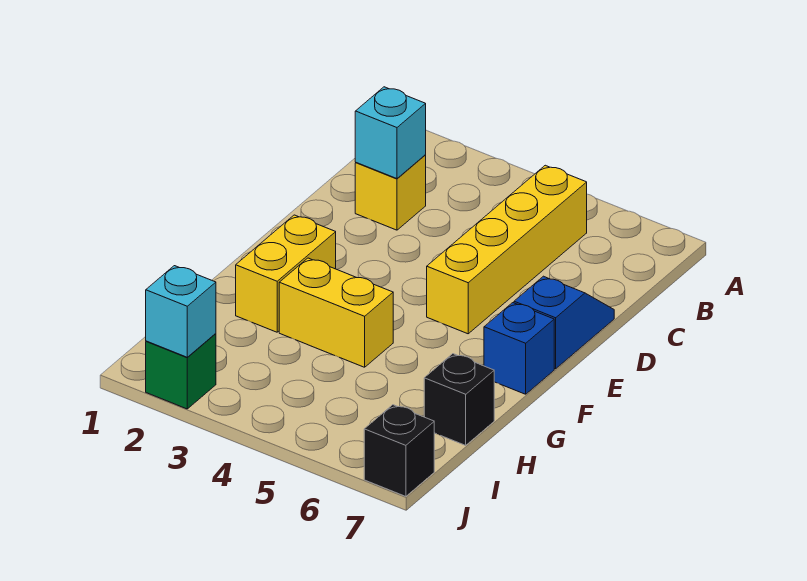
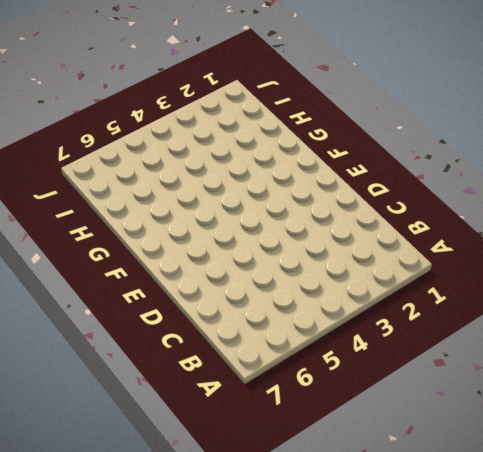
none -> yellow brick B5:E5 level 1
none -> yellow brick C2 level 1

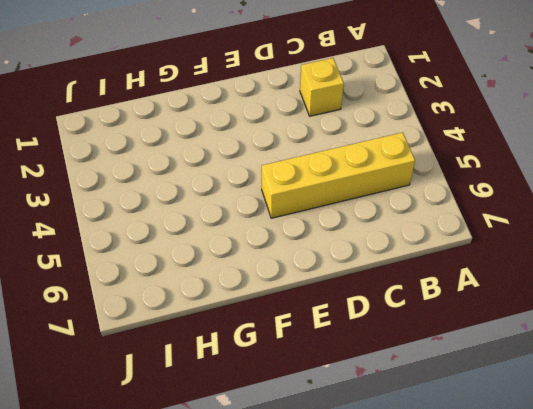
none -> blue slope D7:E7 level 1 top E
none -> yellow brick F2:G2 level 1

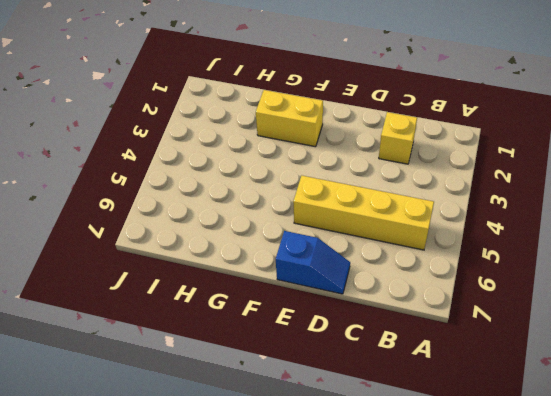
none -> blue brick F7 level 1
none -> yellow brick G3:G4 level 1

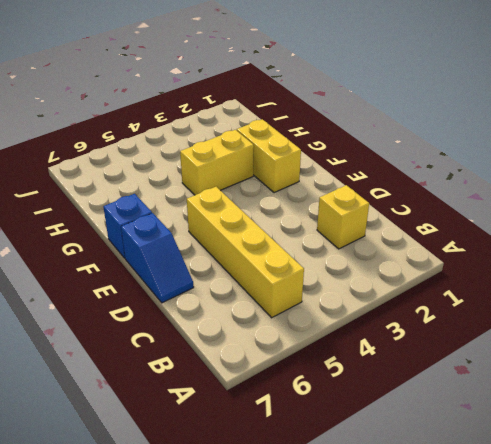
none -> black brick H7 level 1
none -> green brick J2 level 1

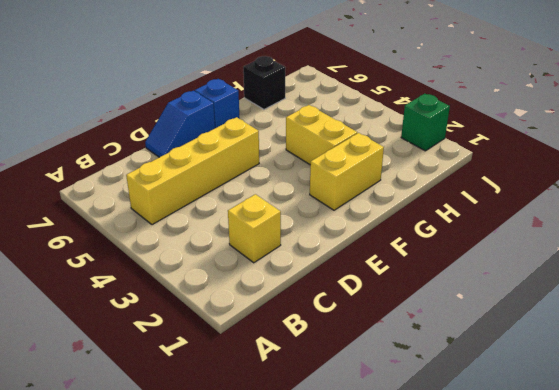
none -> black brick J7 level 1
none -> cyan brick C2 level 2

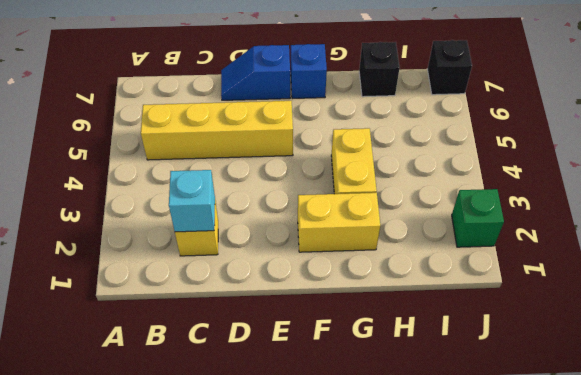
none -> cyan brick J2 level 2

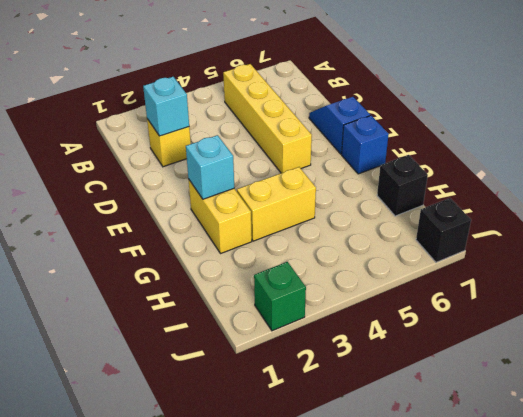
cyan brick F2 level 2 -> cyan brick J2 level 2

